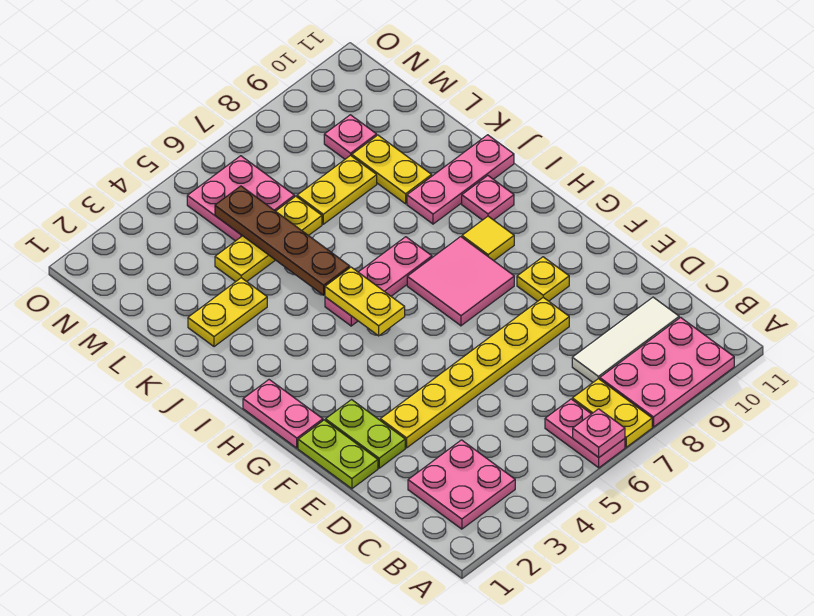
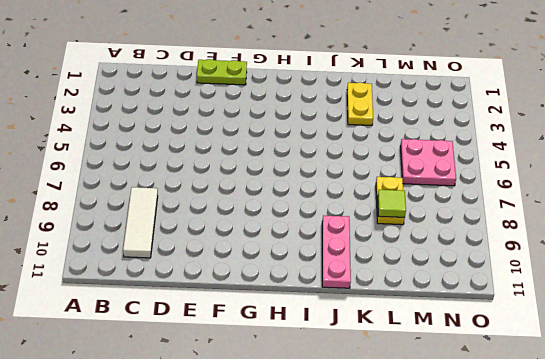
lime tile L8 level 2 -> none
none -> pink plate A6:B6 level 1
none -> yellow plate A7:B7 level 1
none -> pink plate A8:B10 level 1

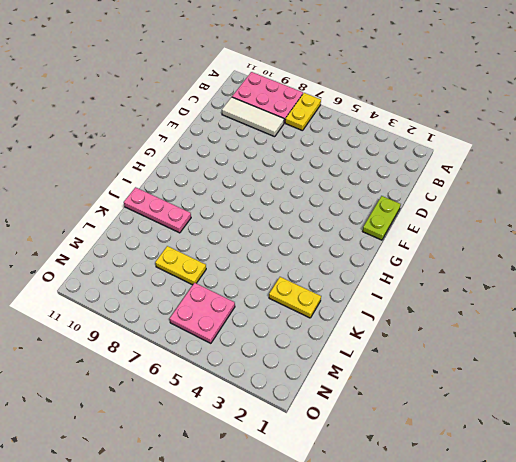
none -> pink plate A6:B6 level 1
none -> pink plate B2:C3 level 1
none -> lime plate E2:F2 level 1

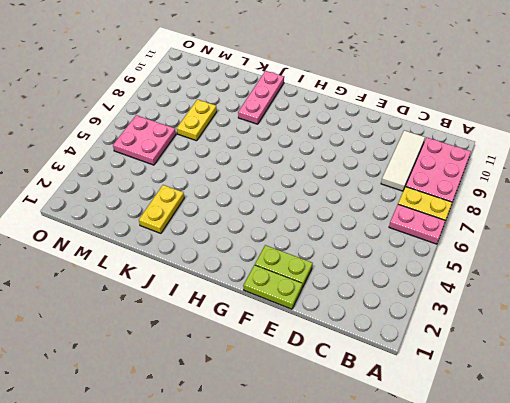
none -> pink plate B2:C3 level 1
none -> yellow plate E3:E8 level 1
none -> yellow plate F9 level 1

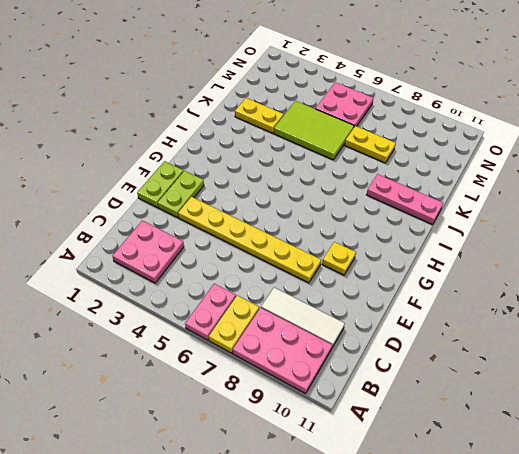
lime tile K4:L6 level 1 -> yellow plate L4:L6 level 1
none -> pink plate G1:H1 level 1
none -> pink tile G7:H8 level 1
none -> yellow tile H9 level 1

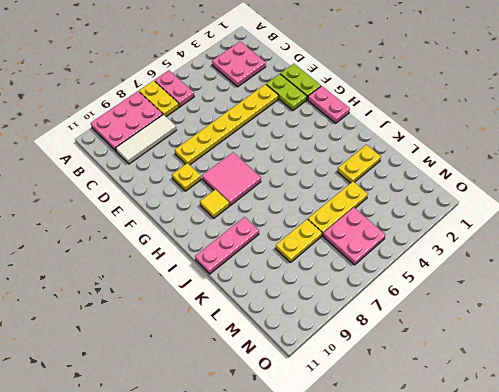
none -> pink plate I5:I7 level 1
none -> pink plate I10 level 1
none -> yellow plate K9:L9 level 1

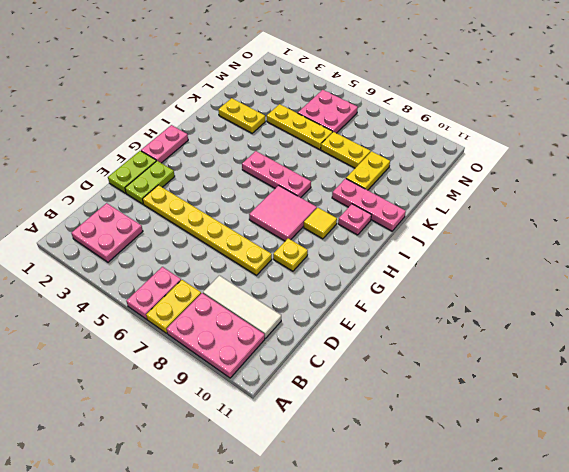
none -> pink plate M9 level 1
none -> pink plate A6 level 2
none -> yellow plate H5:I5 level 2

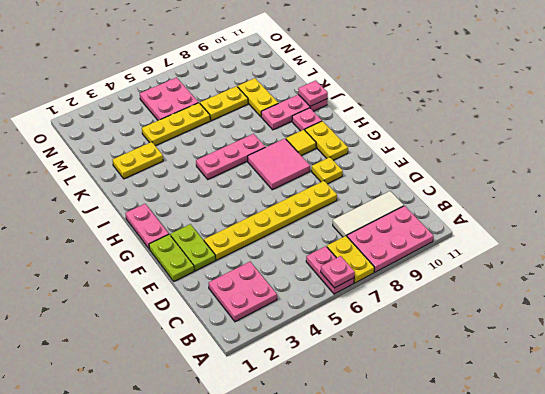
yellow plate G10:H10 level 1 -> yellow plate H5:I5 level 2
pink plate J11 level 2 -> pink plate M9 level 1
none -> brown plate J5:M5 level 2

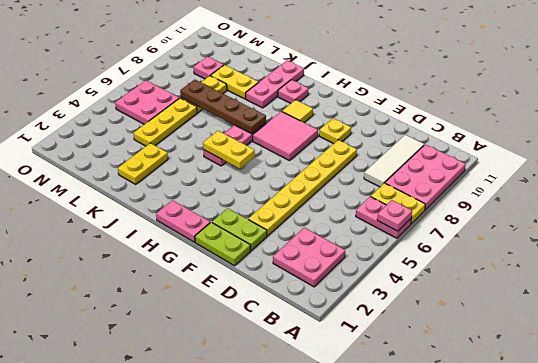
brown plate I7:L7 level 2 -> brown plate J5:M5 level 2

